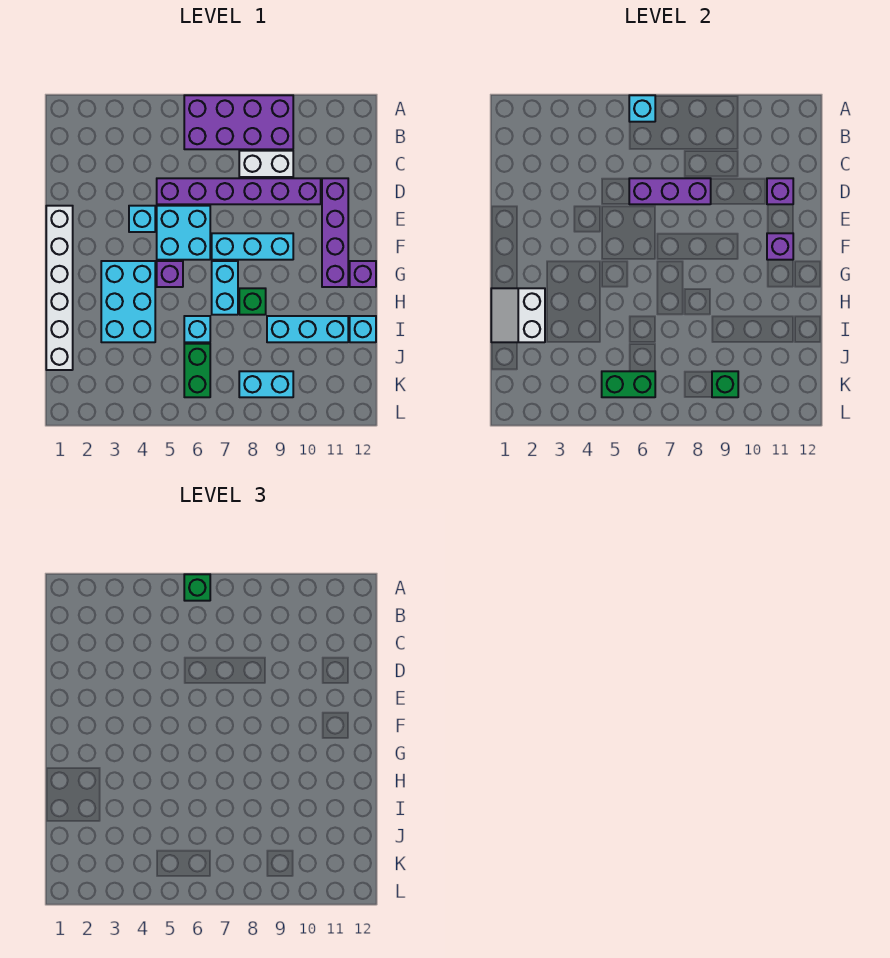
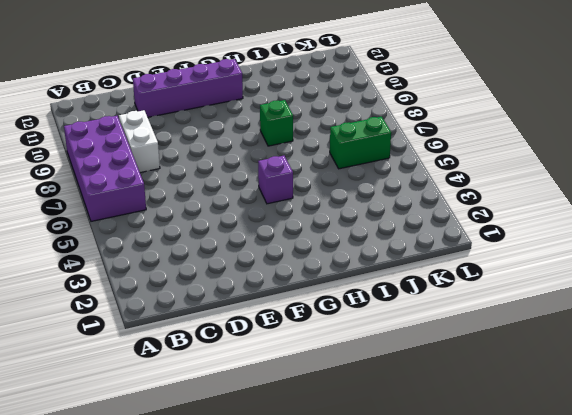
none -> purple brick D5:D10 level 1
none -> white brick E1:J1 level 1
none -> cyan brick E4 level 1

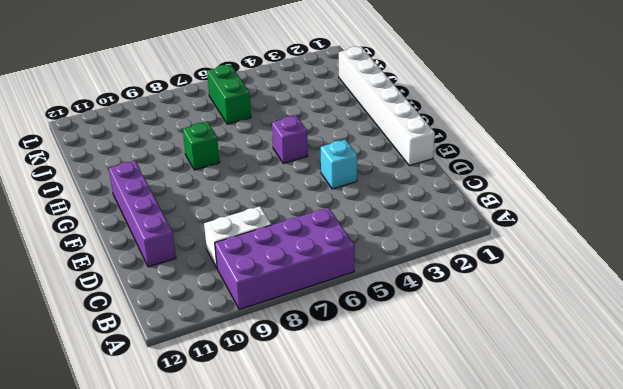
none -> purple brick D5:D10 level 1
none -> cyan brick E5:F6 level 1
none -> cyan brick F7:F9 level 1

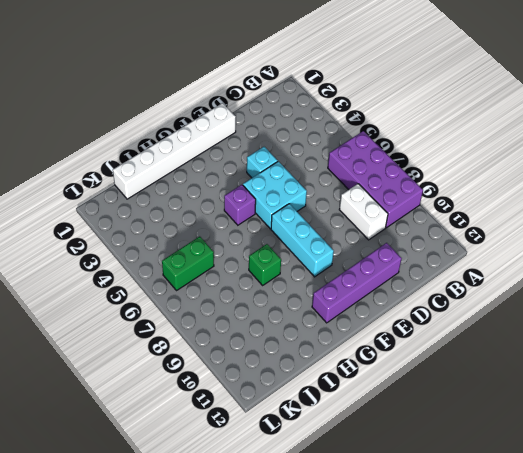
none -> purple brick D5:D10 level 1
none -> cyan brick G3:I4 level 1
none -> cyan brick G7:H7 level 1

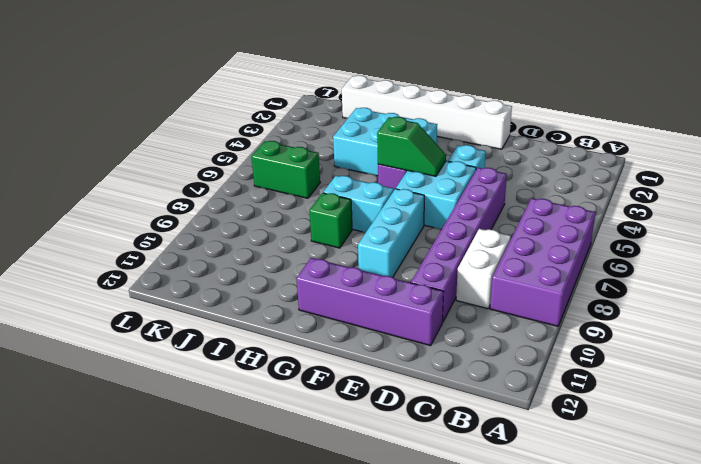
green slope F5:G5 level 2 top G -> none
none -> purple brick G12 level 1
none -> cyan brick I6 level 1
none -> cyan brick I9:I11 level 1

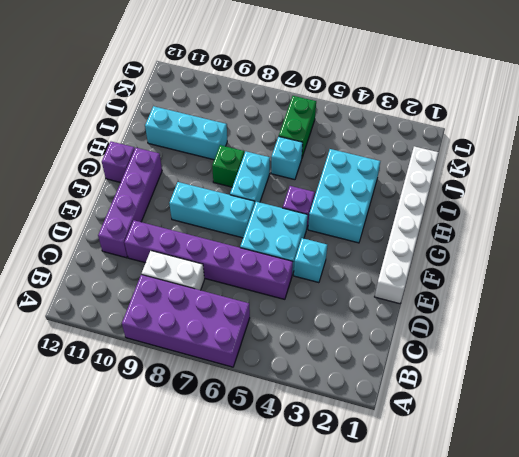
none -> cyan brick I12 level 1
none -> cyan brick K8:K9 level 1
none -> cyan brick A6 level 2

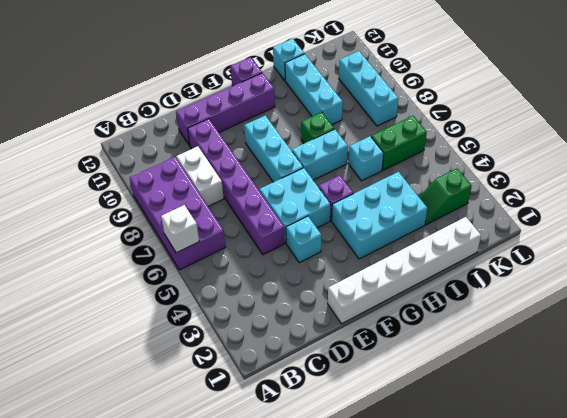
white brick A6 level 2 -> cyan brick A6 level 2
green slope J3:K3 level 1 top K -> none
cyan brick K8:K10 level 1 -> cyan brick K8:K9 level 1
none -> purple brick D6:D8 level 2
none -> purple brick D11 level 2
none -> purple brick F11 level 2

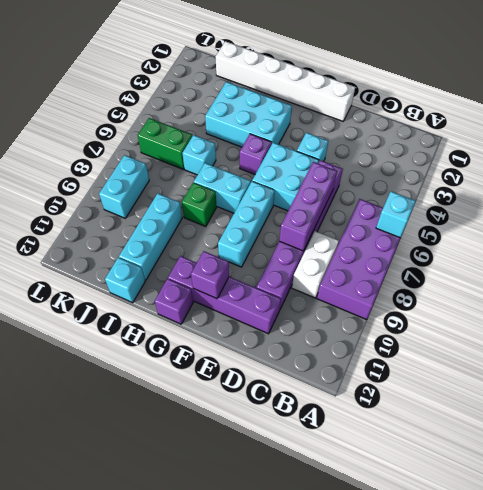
none -> purple brick D11 level 2
none -> white slope H1:I2 level 2 top 2
none -> green brick K5:K6 level 2

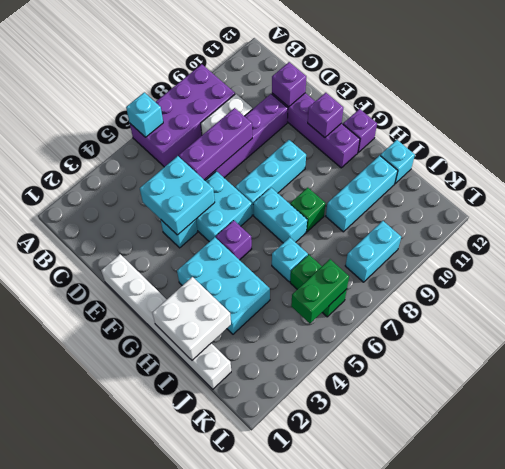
cyan brick D4:E5 level 2 -> none
white brick H1:I2 level 2 -> white slope H1:I2 level 2 top 2
none -> green brick K9 level 2
none -> green brick A6 level 3

